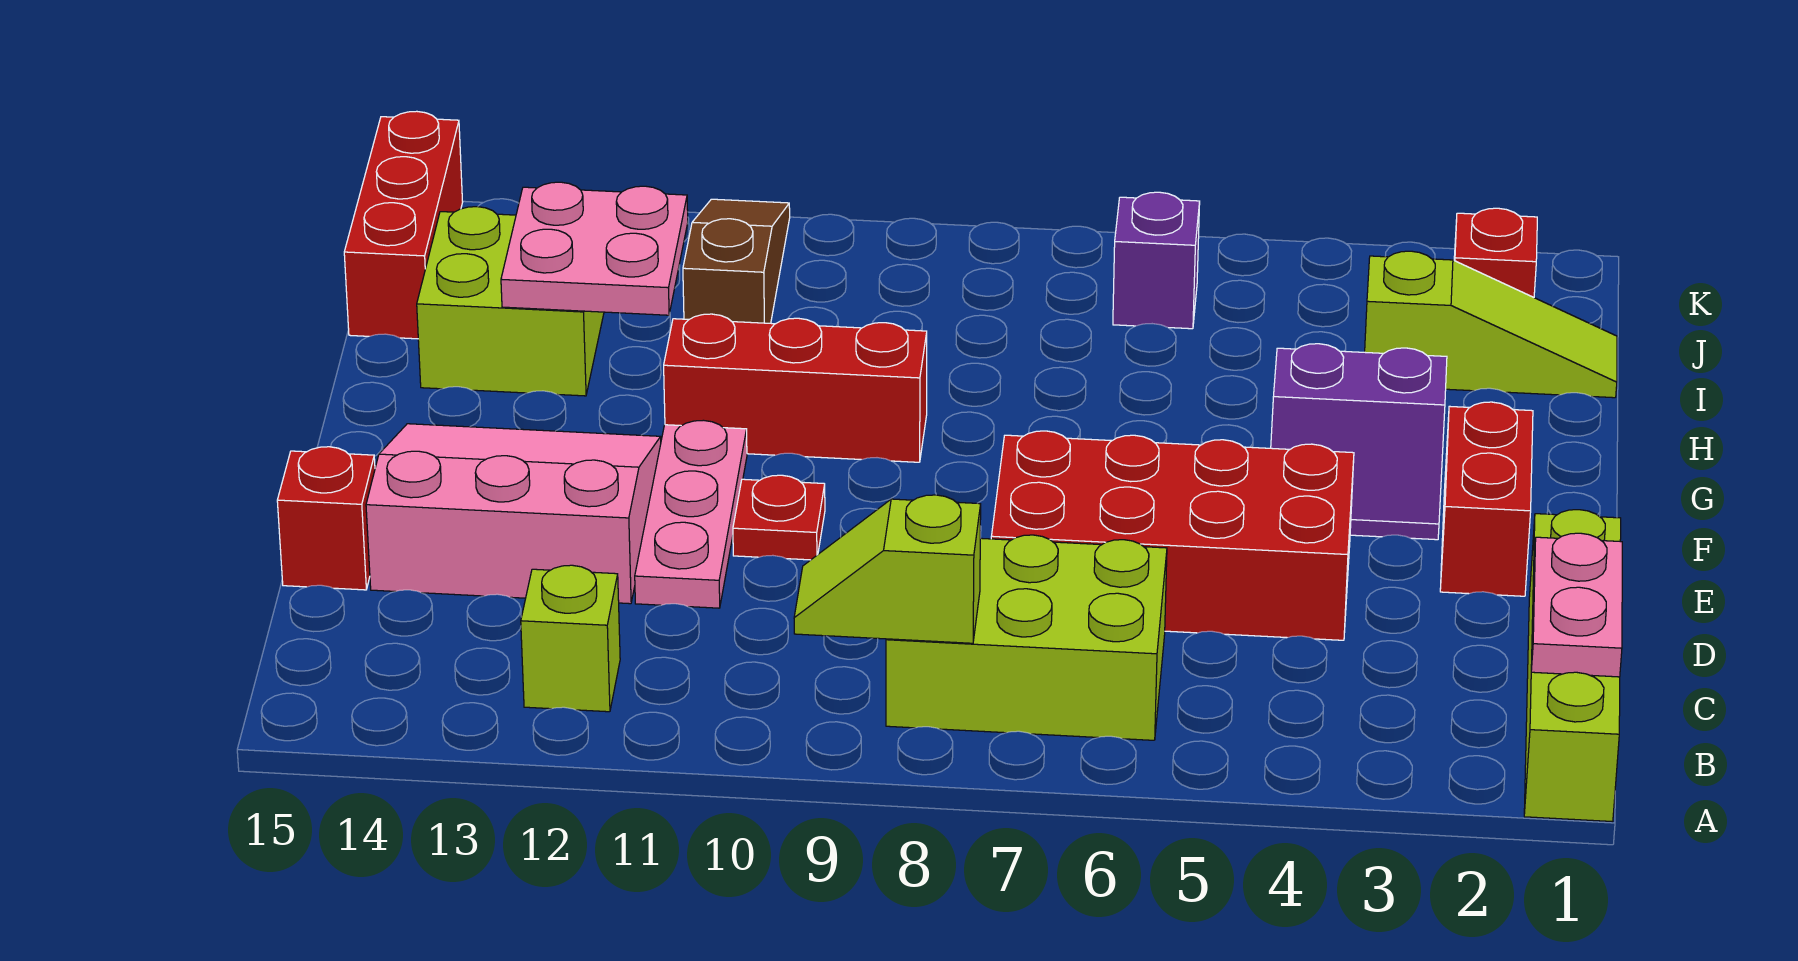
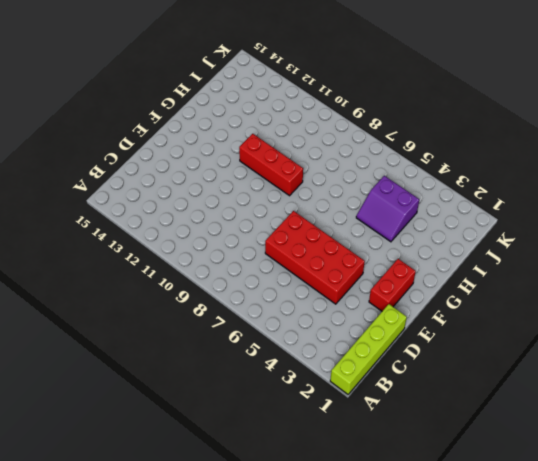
purple slope H4:I5 level 1 top I -> purple slope F3:G4 level 1 top G
none -> lime brick B6:C8 level 1
none -> lime brick B12 level 1
none -> pink plate D11:F11 level 1

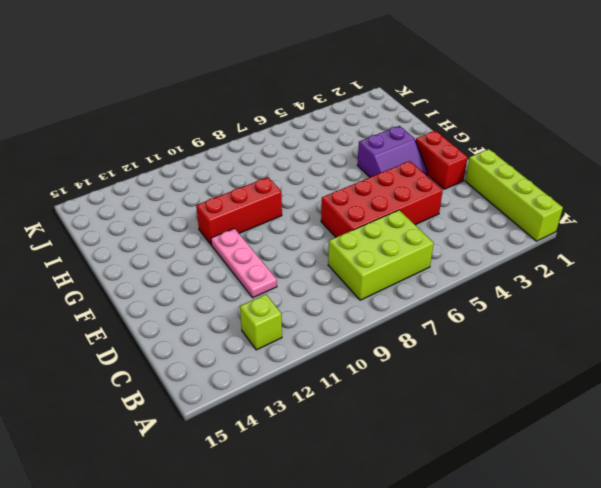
none -> pink slope D12:F14 level 1 top D
none -> red brick D15 level 1
none -> red plate E10 level 1

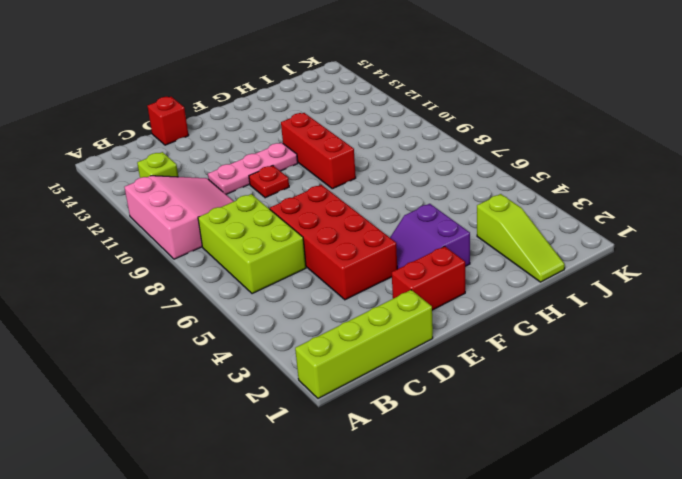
pink slope A9:C11 level 1 top A -> pink slope D12:F14 level 1 top D
none -> lime brick H13:I14 level 1
none -> brown slope I11:K11 level 1 top I
none -> red brick I15:K15 level 1

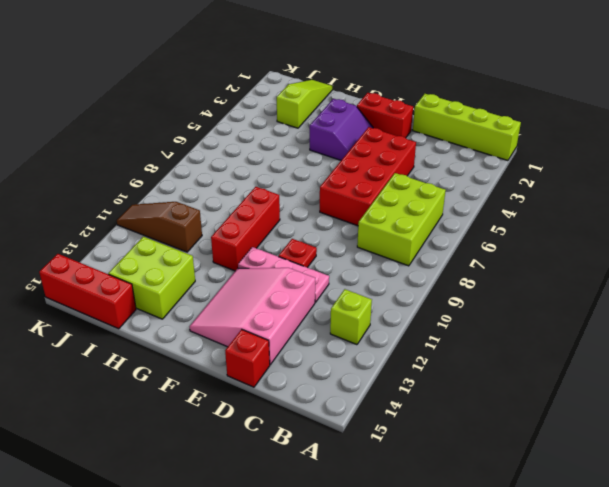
none -> red brick J2 level 1
none -> purple brick J6 level 1
none -> pink plate B1:C1 level 2

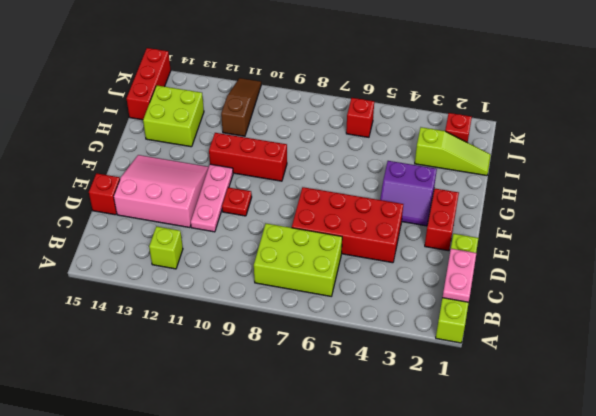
red brick J6 level 1 -> purple brick J6 level 1
none -> lime slope B8:B9 level 2 top 8
none -> pink plate H12:I13 level 2

